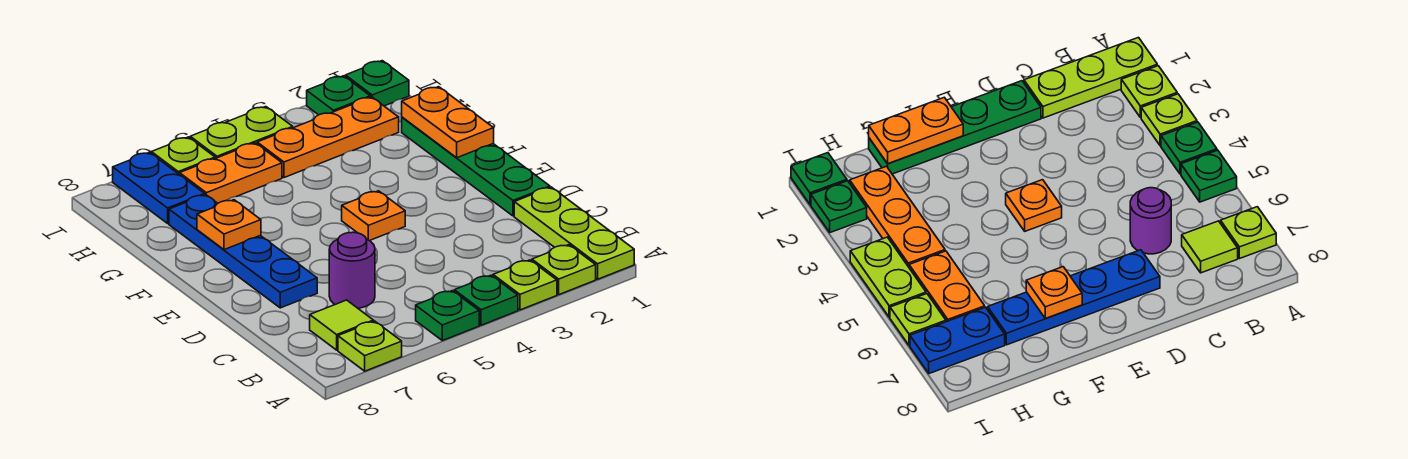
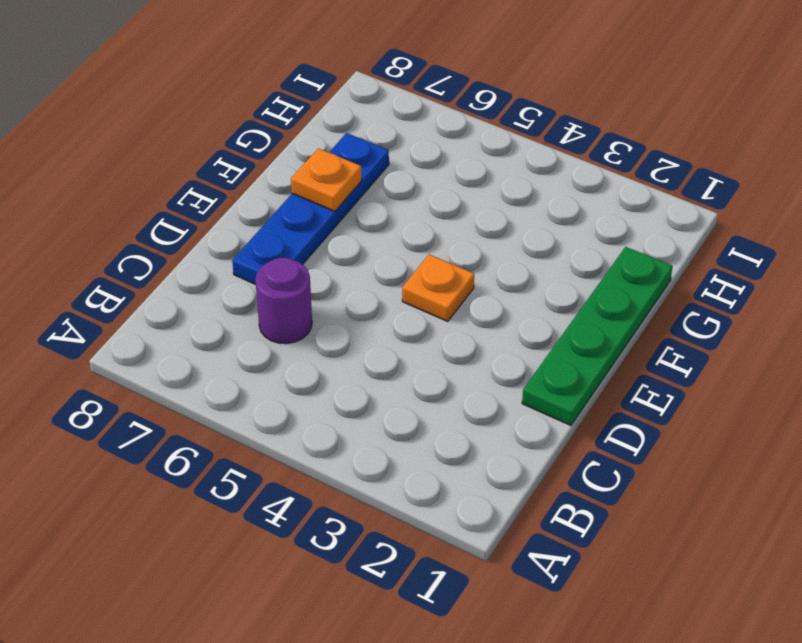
none -> lime plate A1:C1 level 1
none -> lime plate A2 level 1
none -> lime plate A3 level 1

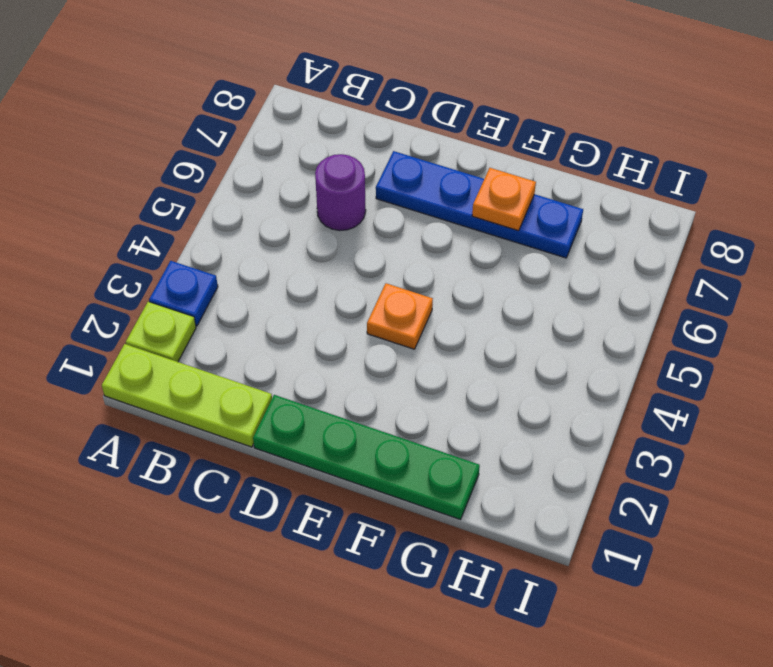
blue plate A3 level 1 -> lime plate A3 level 1
none -> green plate A4 level 1
none -> green plate A5 level 1
none -> lime plate A7 level 1

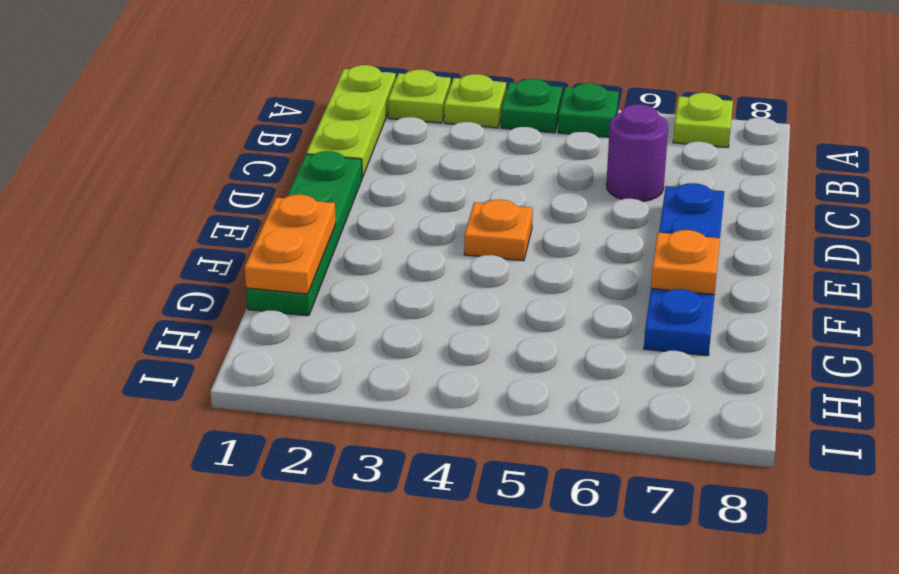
none -> lime tile B7 level 1
none -> orange plate H2:H4 level 1
none -> orange plate H5:H6 level 1

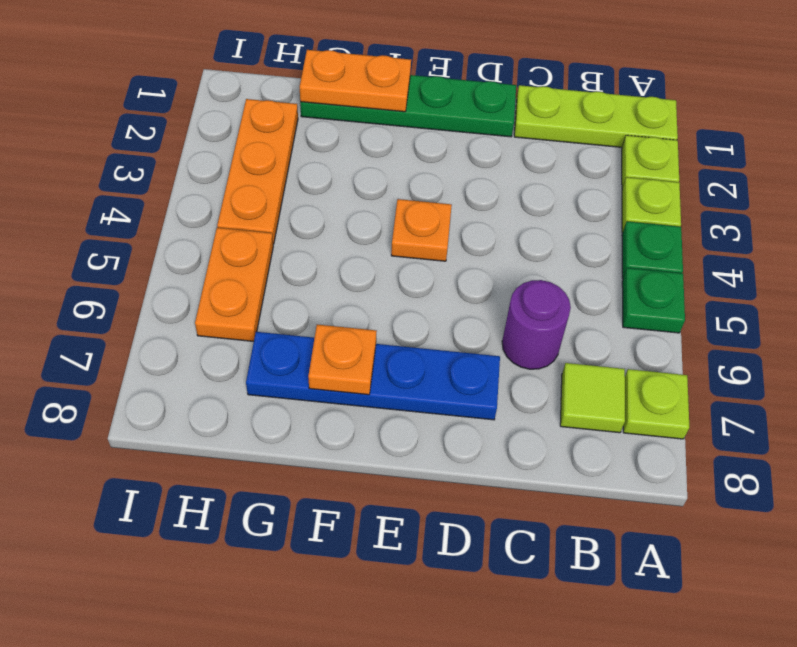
none -> blue plate H7:I7 level 1
none -> green plate I1 level 1
none -> green plate I2 level 1

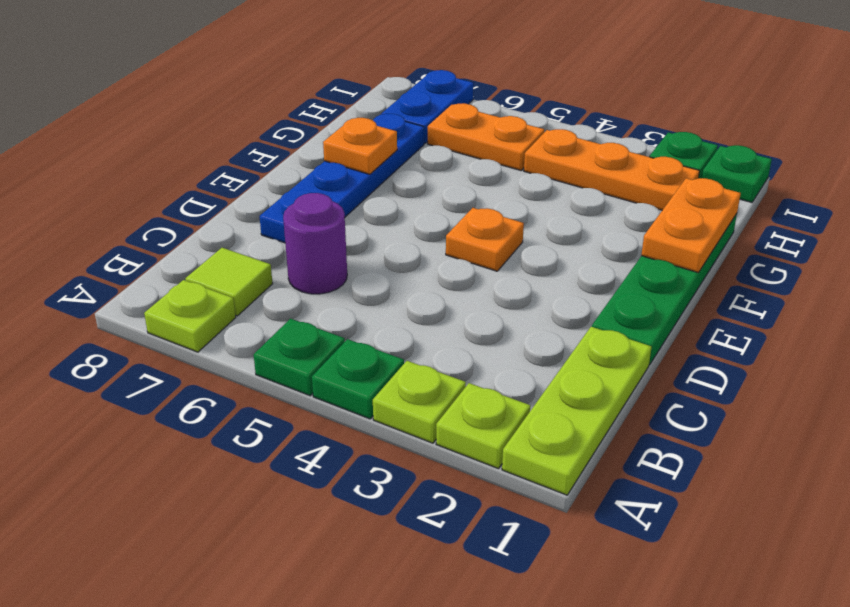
none -> lime plate I4:I5 level 1
none -> lime plate I6 level 1

